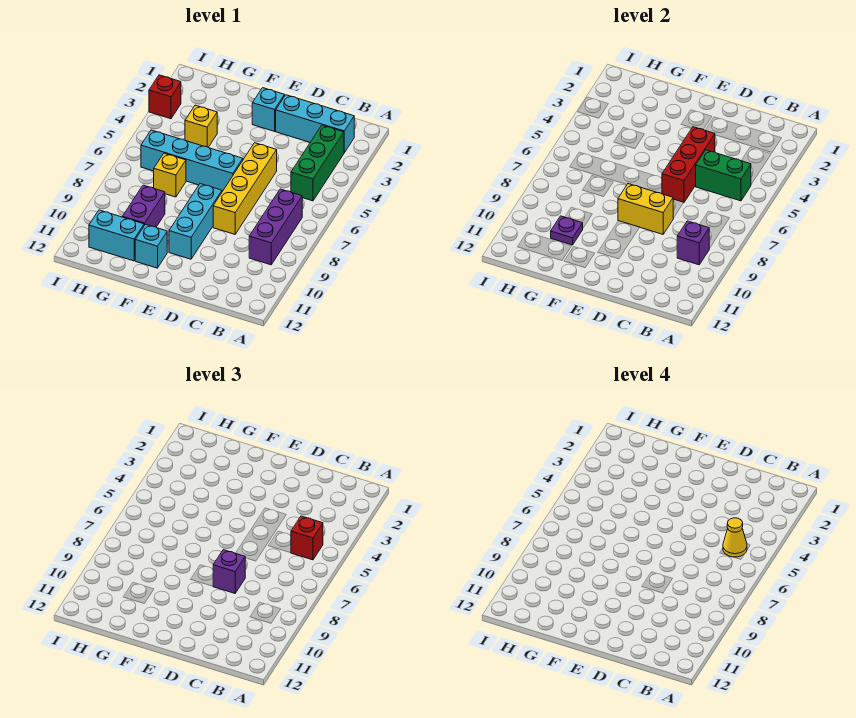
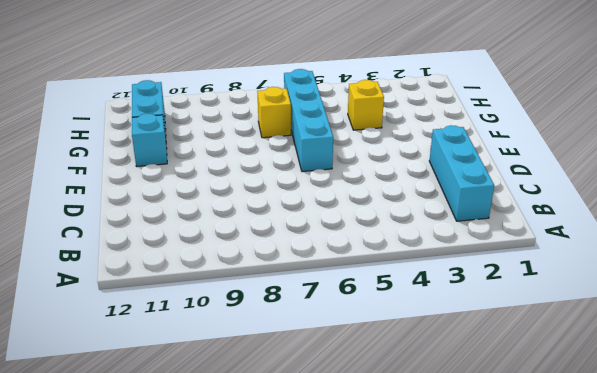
none -> green brick B3:B5 level 1
none -> purple brick B7:B9 level 1
none -> yellow brick D5:D8 level 1

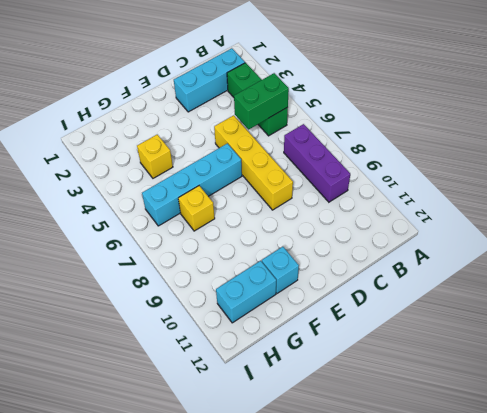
none -> cyan brick E2 level 1
none -> cyan brick E8:E10 level 1
none -> purple brick G9:G10 level 1

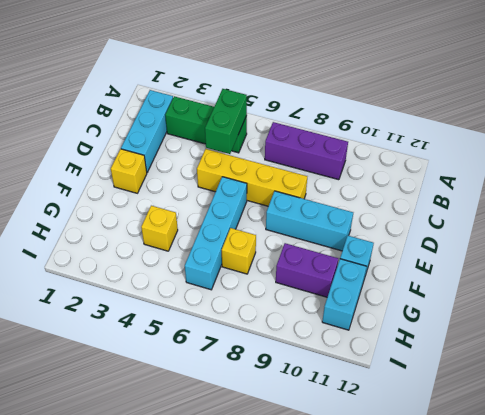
yellow brick E2 level 1 -> cyan brick E2 level 1
none -> red brick I3 level 1
none -> purple brick B9 level 2
none -> red brick D4:D6 level 2

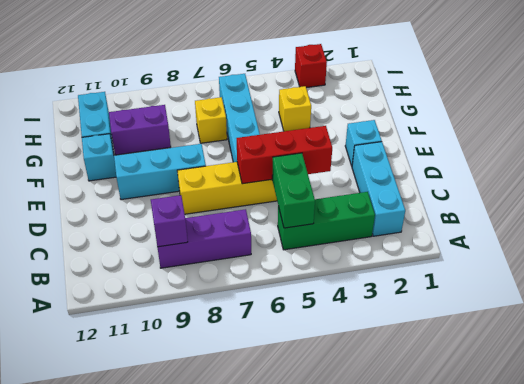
none -> yellow brick D8:E8 level 2
none -> purple plate G10 level 2
none -> red brick B5 level 3

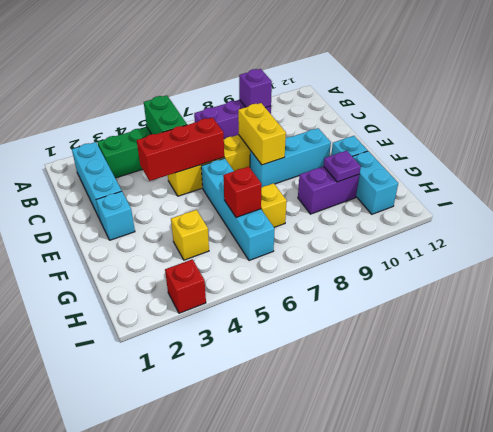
red brick G6 level 2 -> red brick B5 level 3
none -> purple brick D8 level 3
none -> yellow cone B5 level 4

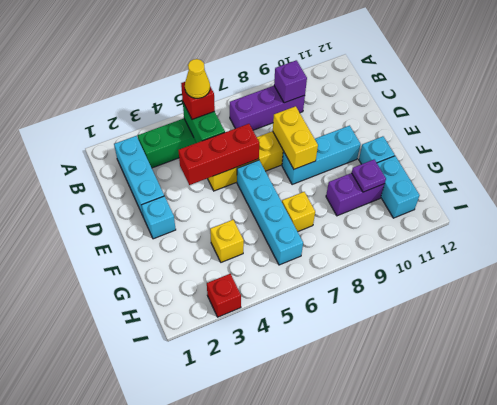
none -> purple brick D8 level 3

